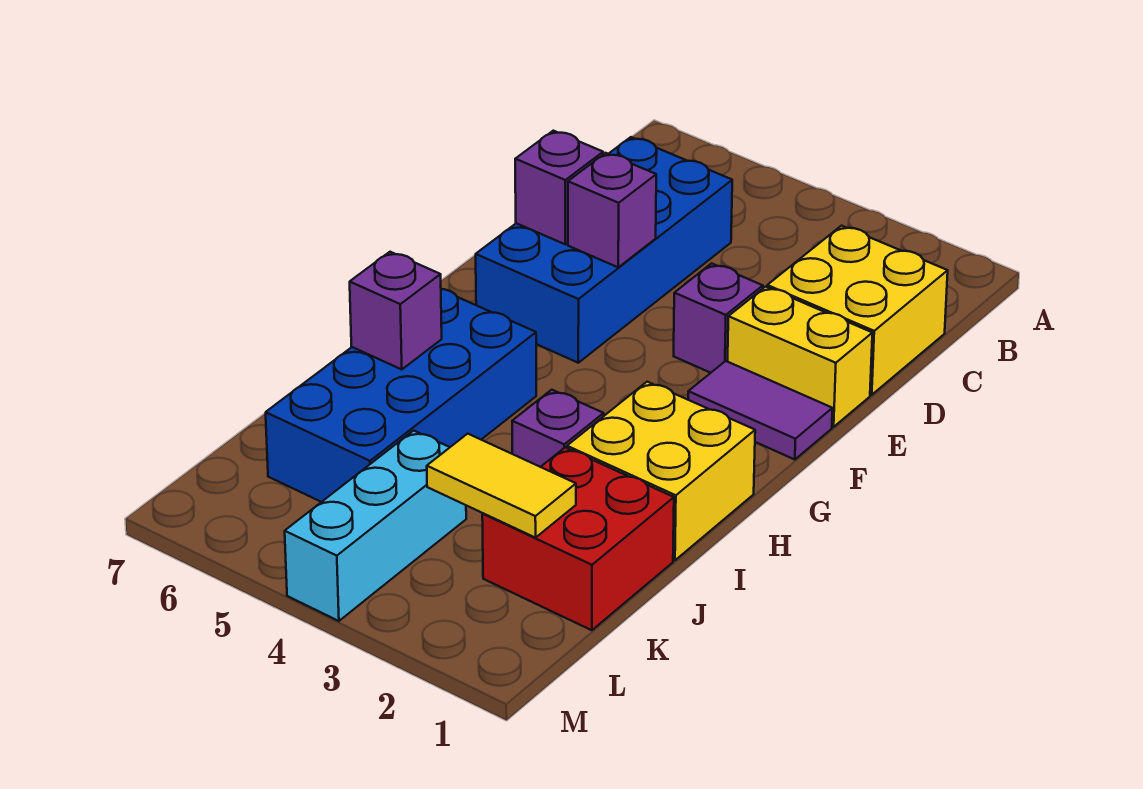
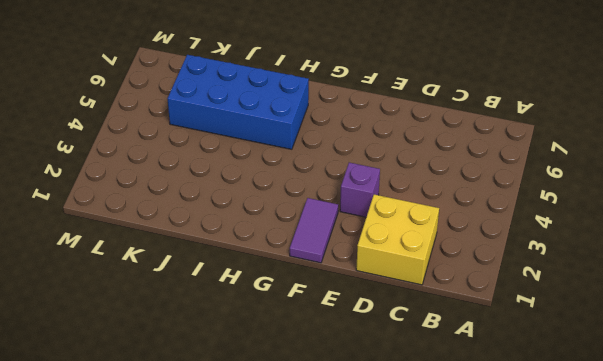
none -> blue brick C5:F6 level 1
none -> yellow brick E1:E2 level 1
none -> yellow brick H1:I2 level 1

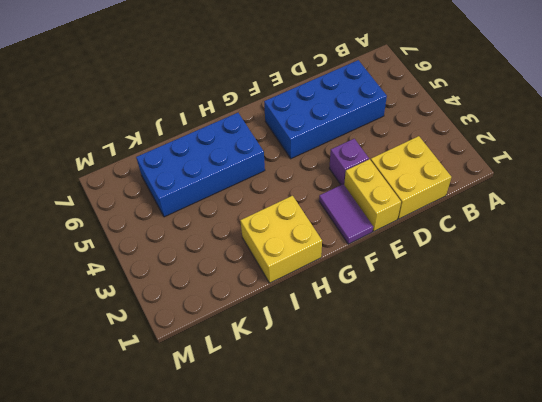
none -> purple brick I3 level 1
none -> red brick J1:K2 level 1
none -> cyan brick K4:M4 level 1

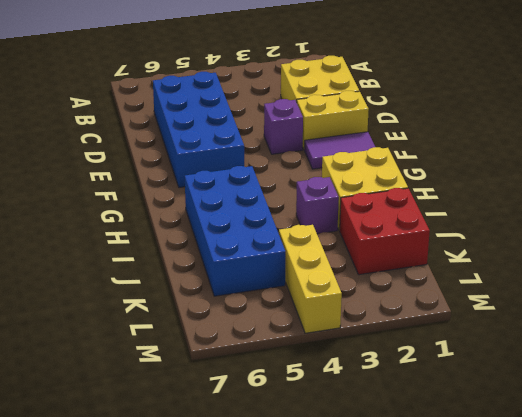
yellow brick K4:M4 level 1 -> cyan brick K4:M4 level 1
none -> purple brick E5 level 2
none -> purple brick E6 level 2
none -> purple brick I6 level 2

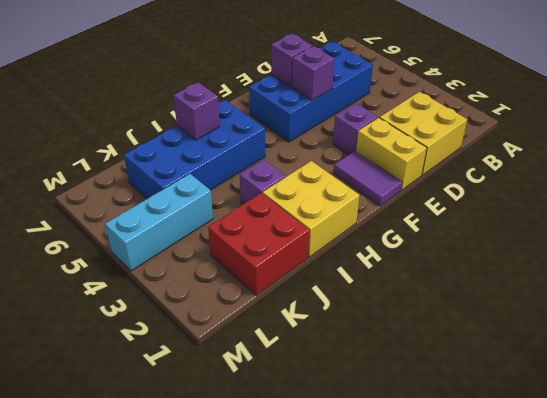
none -> yellow tile K2:K3 level 2

